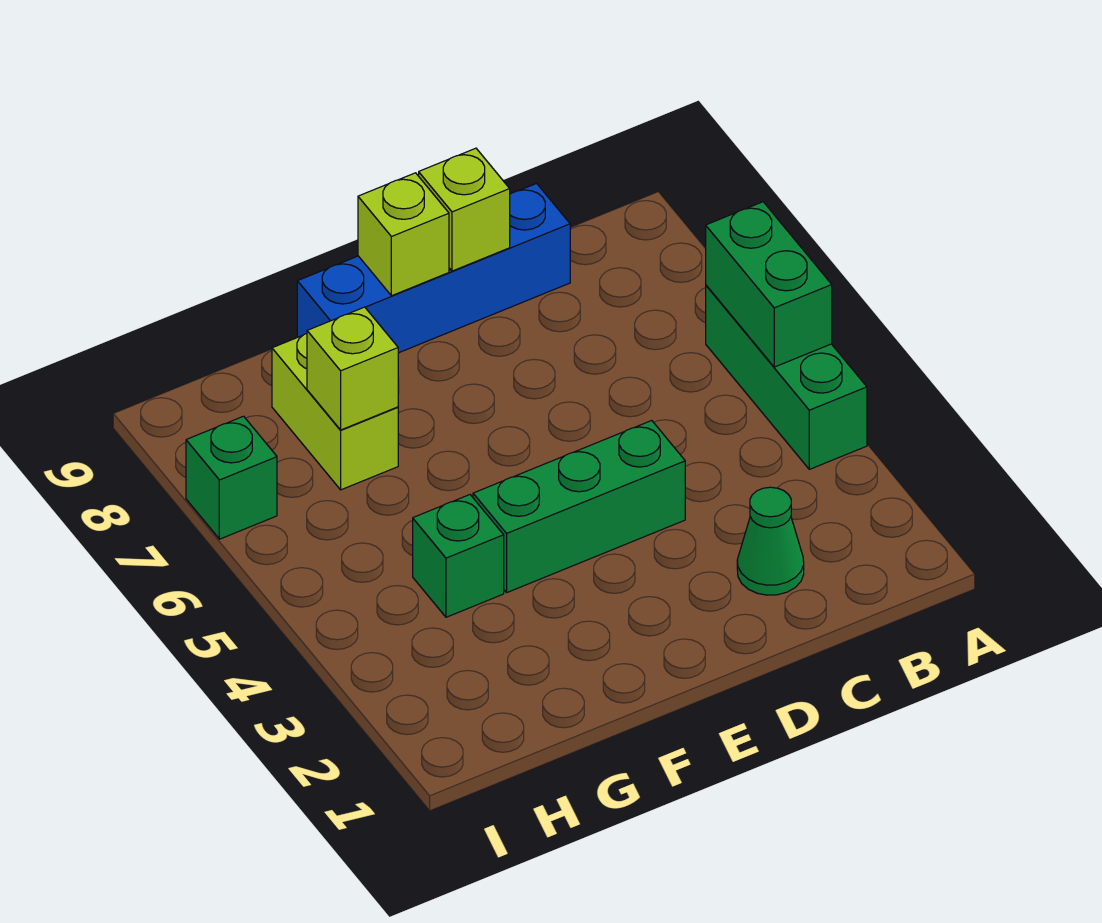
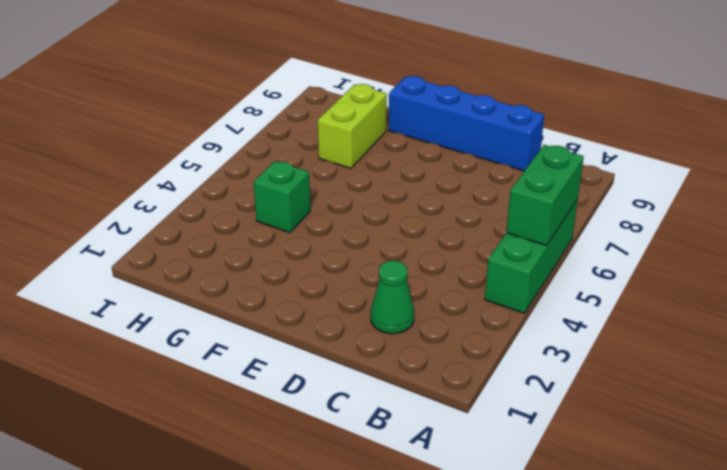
none -> green brick D4:F4 level 1
none -> green brick I7 level 1

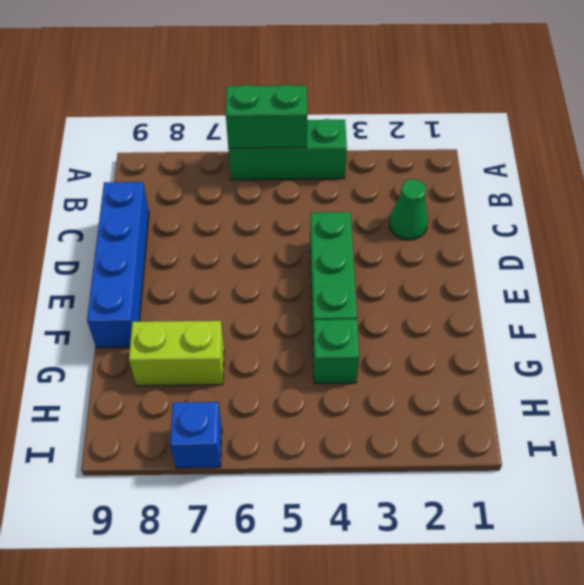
blue brick I7 level 1 -> green brick I7 level 1
none -> lime brick D9 level 2
none -> lime brick E9 level 2

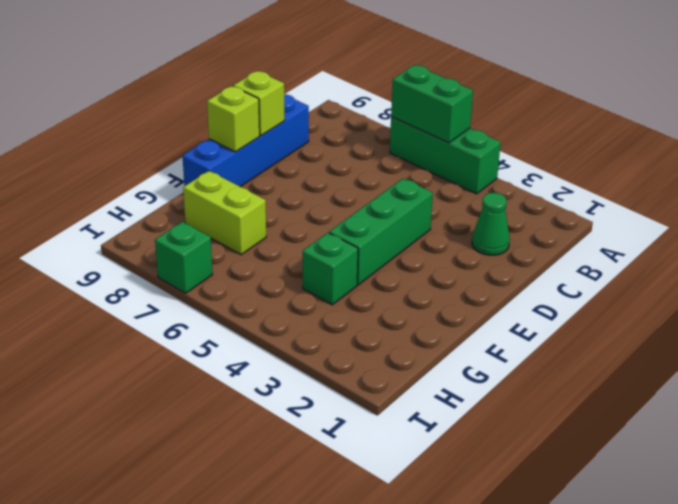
none -> lime brick G7 level 2

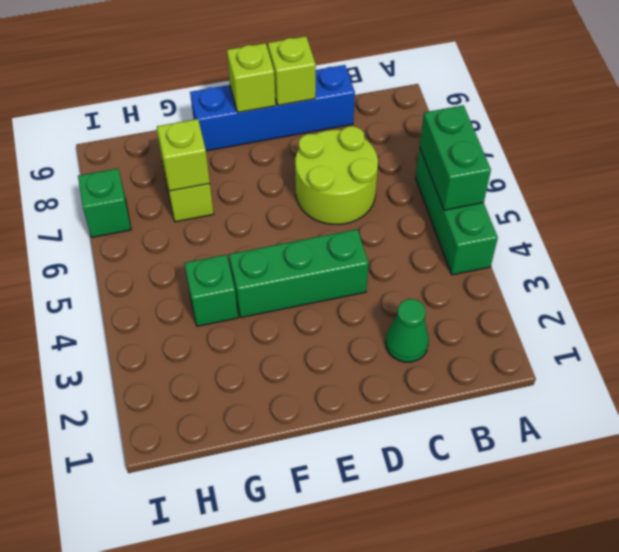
lime round brick C6:D7 level 1 -> none

